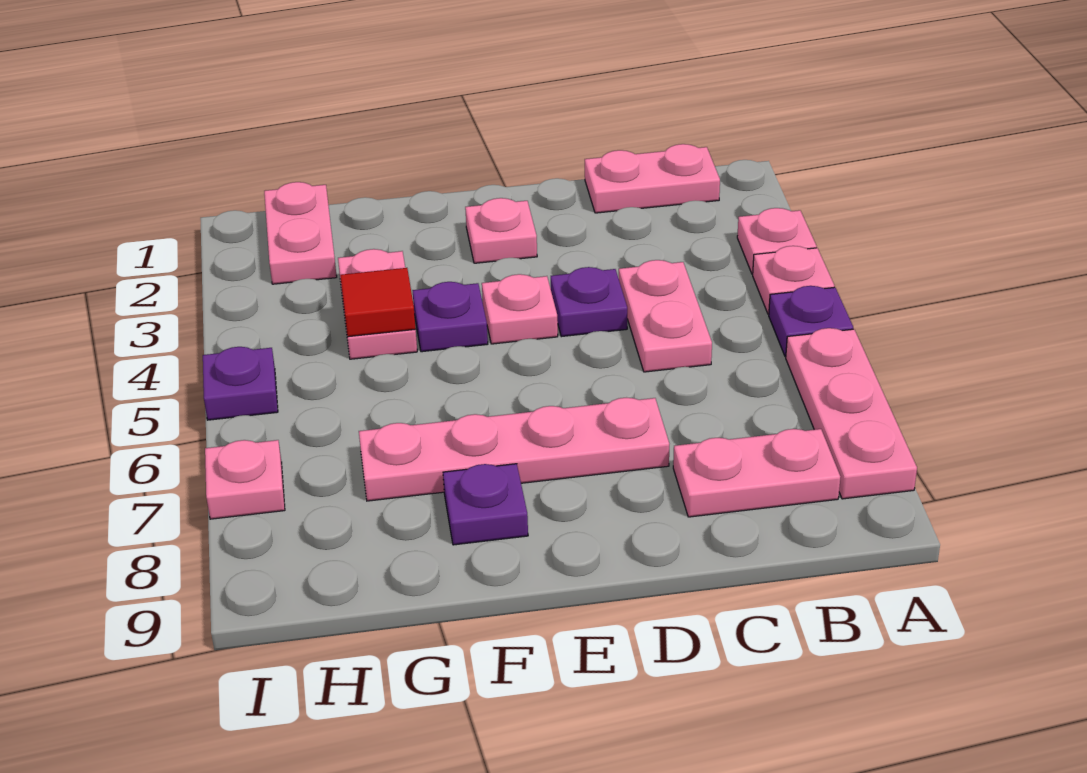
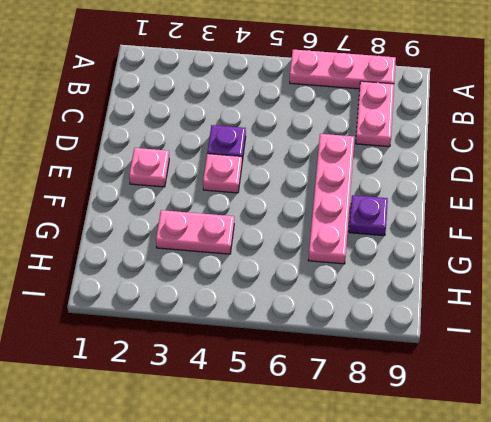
none -> pink plate A3 level 1
none -> pink plate A4 level 1
none -> purple plate A5 level 1

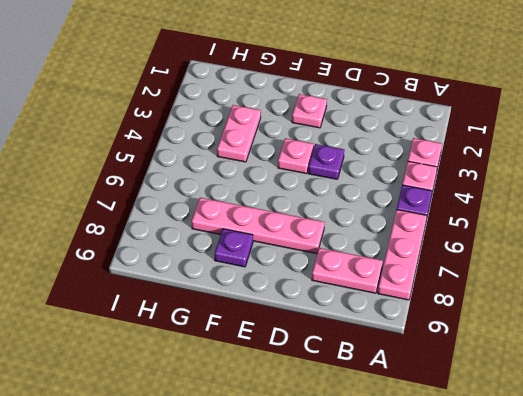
none -> pink plate B1:C1 level 1
none -> pink plate C4:C5 level 1
none -> purple plate F4 level 1

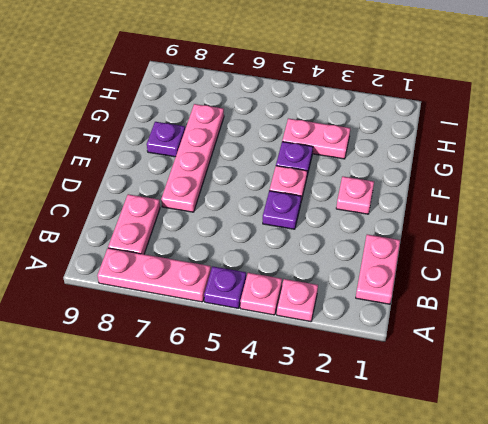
none -> pink plate C4:C5 level 1
none -> pink plate H1:H2 level 1
none -> purple plate I5 level 1

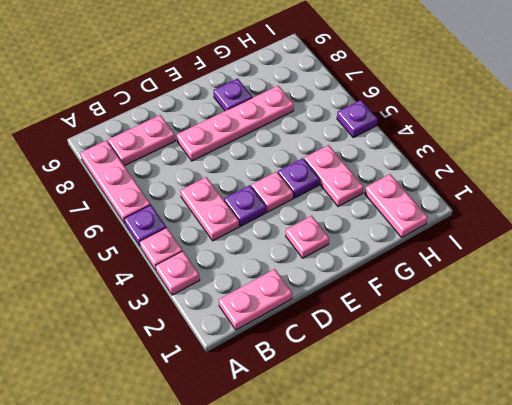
none -> pink plate I7 level 1
none -> red tile G4 level 2

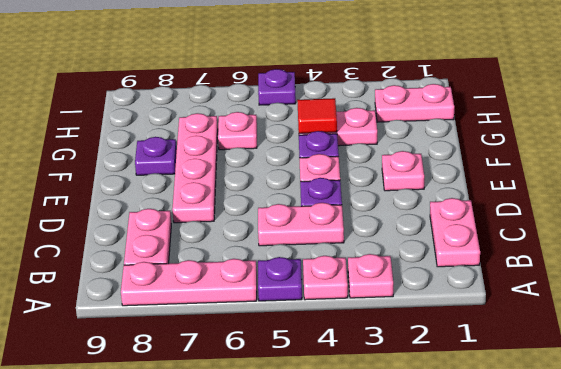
pink plate G6 level 1 -> pink plate I7 level 1

